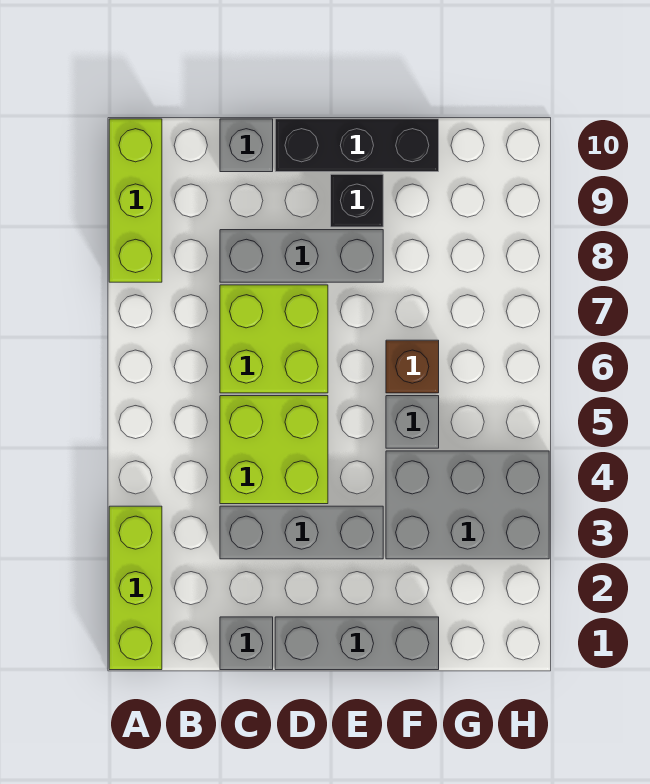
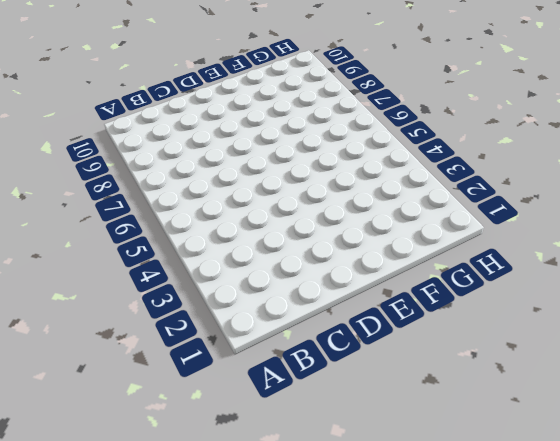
none -> lime brick A1:A3 level 1
none -> lime brick A8:A10 level 1
none -> grey brick C1 level 1

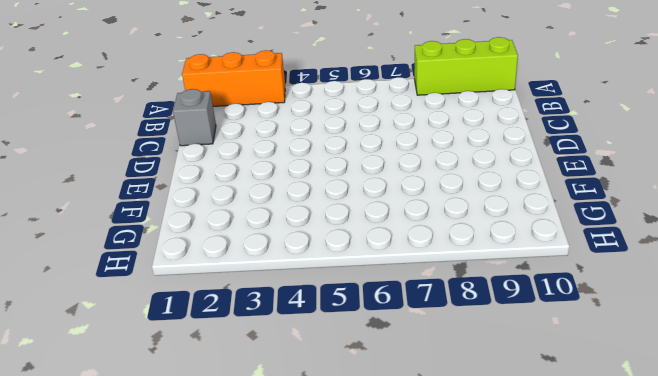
orange brick A1:A3 level 1 -> lime brick A1:A3 level 1
none -> grey brick C3:E3 level 1
none -> lime brick C4:D5 level 1
none -> lime brick C6:D7 level 1

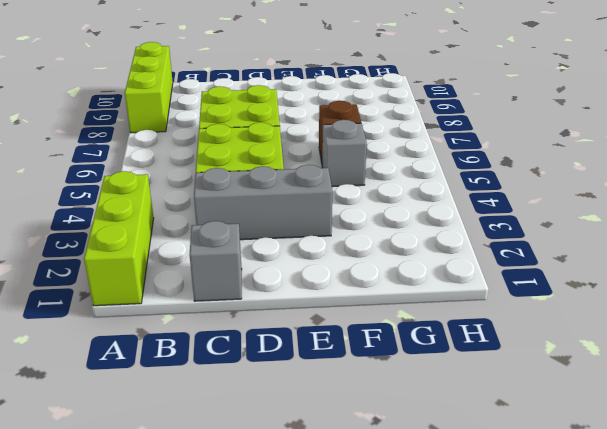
none -> grey brick C8:E8 level 1
none -> grey brick C10 level 1
none -> grey brick D1:F1 level 1

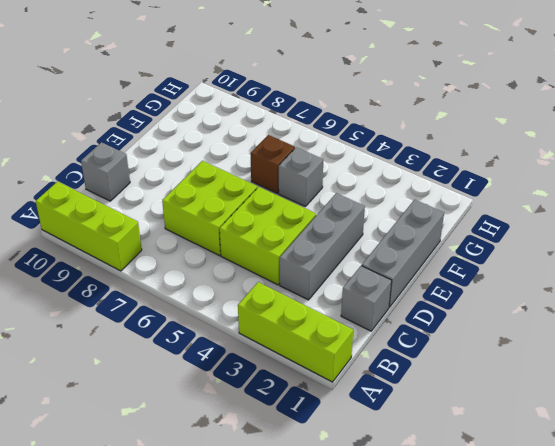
none -> grey brick C8:E8 level 1
none -> black brick D10:F10 level 1
none -> black brick E9 level 1

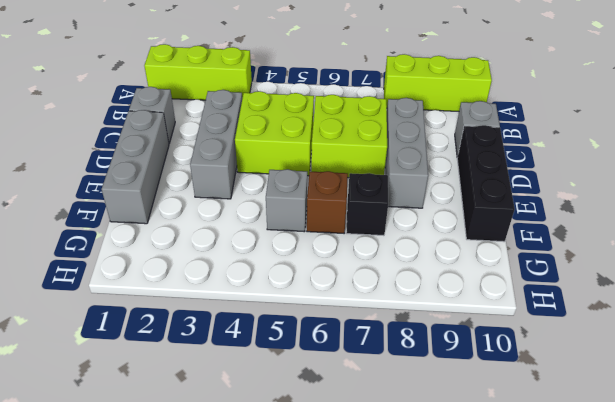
black brick F7 level 1 -> black brick E9 level 1
none -> grey brick F3:H4 level 1

